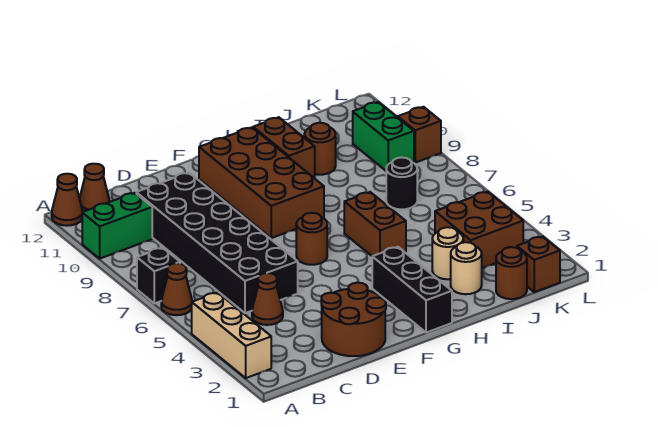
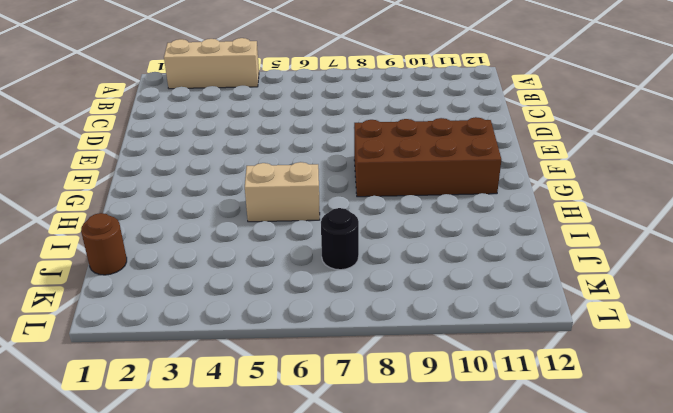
tan brick H5:H6 level 1 -> brown brick H5:H6 level 1
none -> brown cone A6 level 1
none -> black brick A7 level 1
none -> green brick A10:B10 level 1

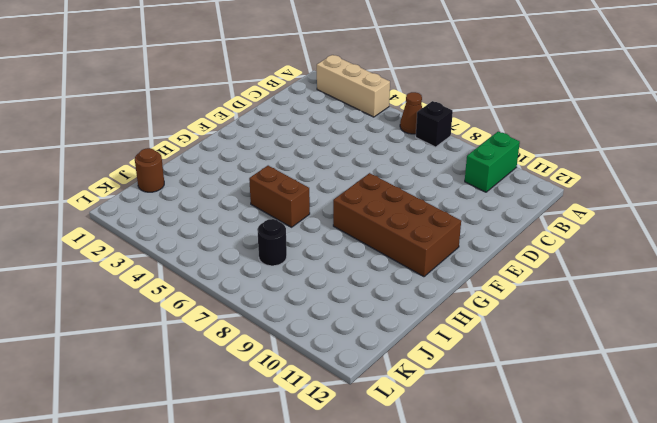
none -> brown cone A12 level 1
none -> brown cone B12 level 1
none -> brown cone C4 level 1

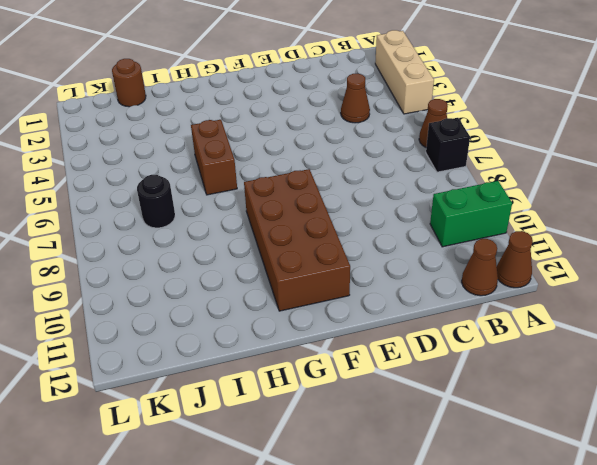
none -> black brick C5:D10 level 1
none -> brown round brick D1:E2 level 1
none -> brown round brick F6 level 1

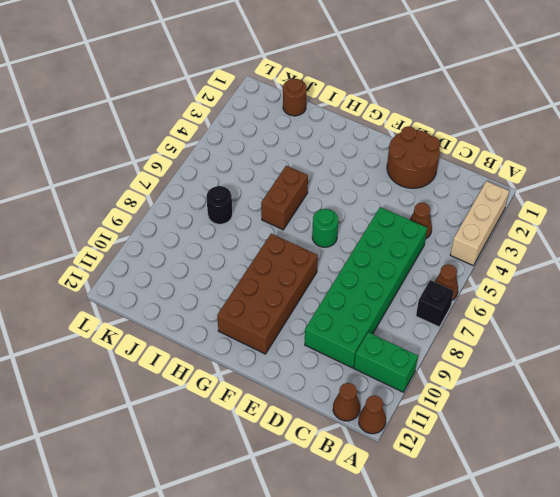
green brick C5:D10 level 1 -> black brick C5:D10 level 1
green round brick F6 level 1 -> brown round brick F6 level 1
none -> black brick G1:G3 level 1
none -> brown brick H10:H11 level 1
none -> tan round brick I2 level 1

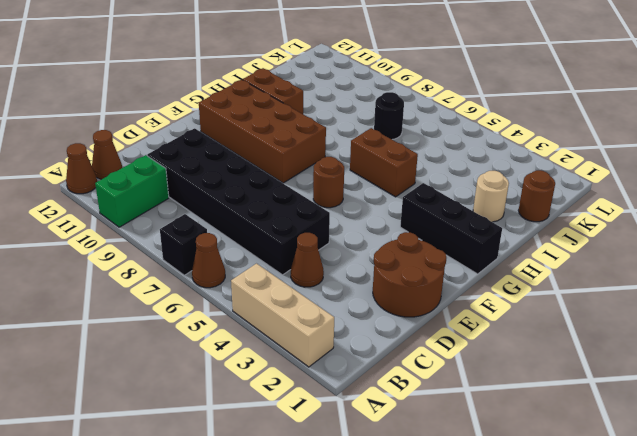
none -> tan round brick I3 level 1
none -> brown round brick I10 level 1
none -> brown brick J3:K4 level 1

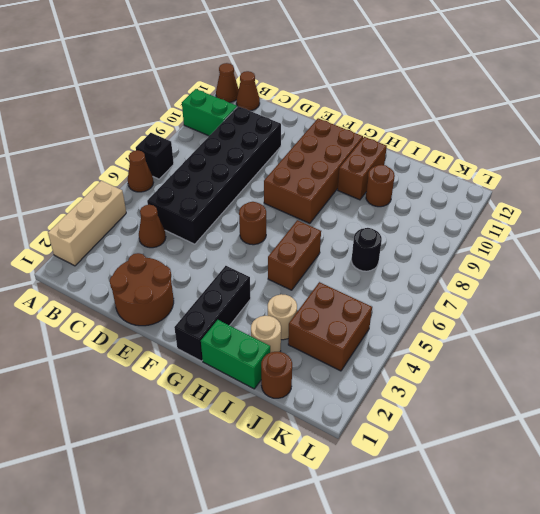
green brick H1:I1 level 1 -> green brick K9:K10 level 1
none -> brown brick K1 level 1
none -> brown brick L9 level 1

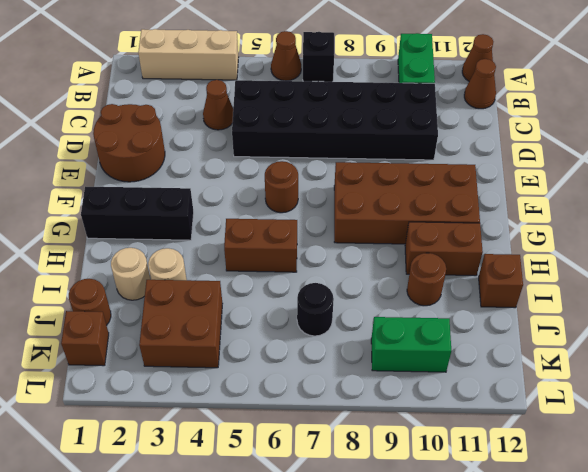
brown brick I12 level 1 -> brown brick L9 level 1

